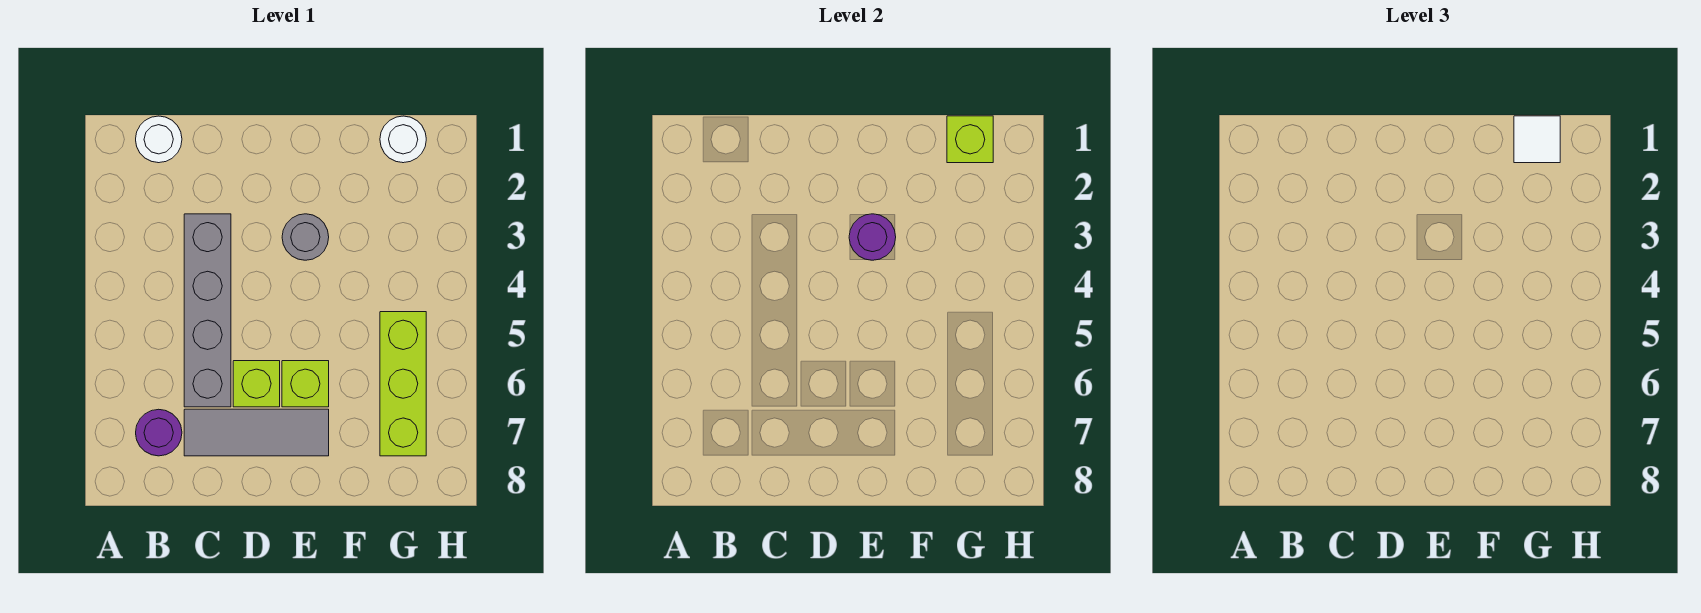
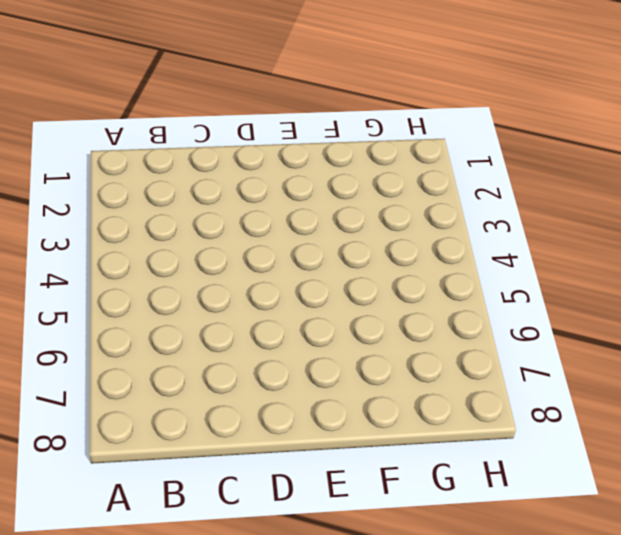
none -> white round brick B1 level 1
none -> purple round brick B7 level 1
none -> grey brick C3:C6 level 1

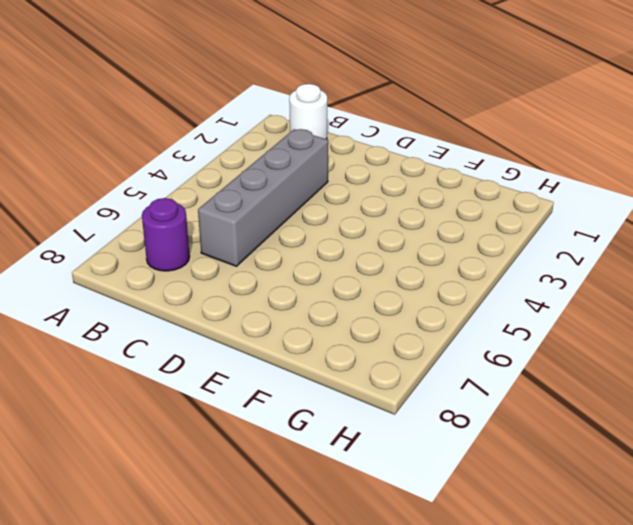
none -> grey tile C7:E7 level 1
none -> lime brick D6 level 1
none -> grey round brick E3 level 1

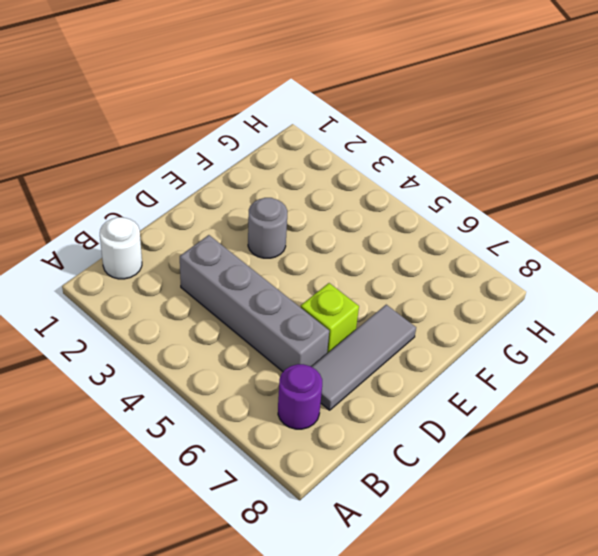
none -> lime brick E6 level 1
none -> white round brick G1 level 1
none -> lime brick G5:G7 level 1

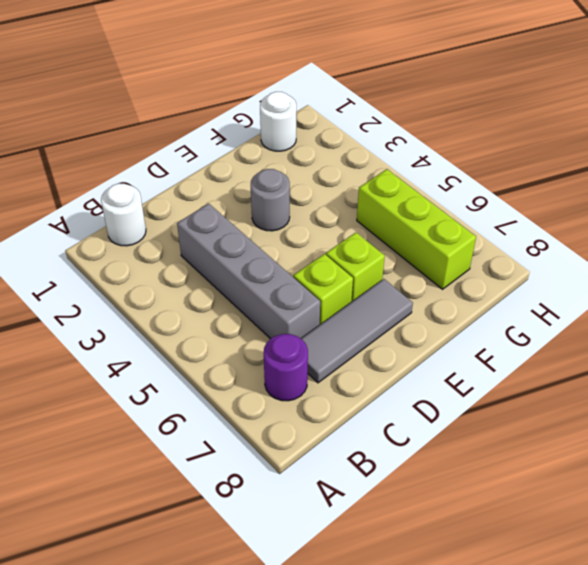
none -> purple round brick E3 level 2
none -> lime brick G1 level 2
none -> white tile G1 level 3

